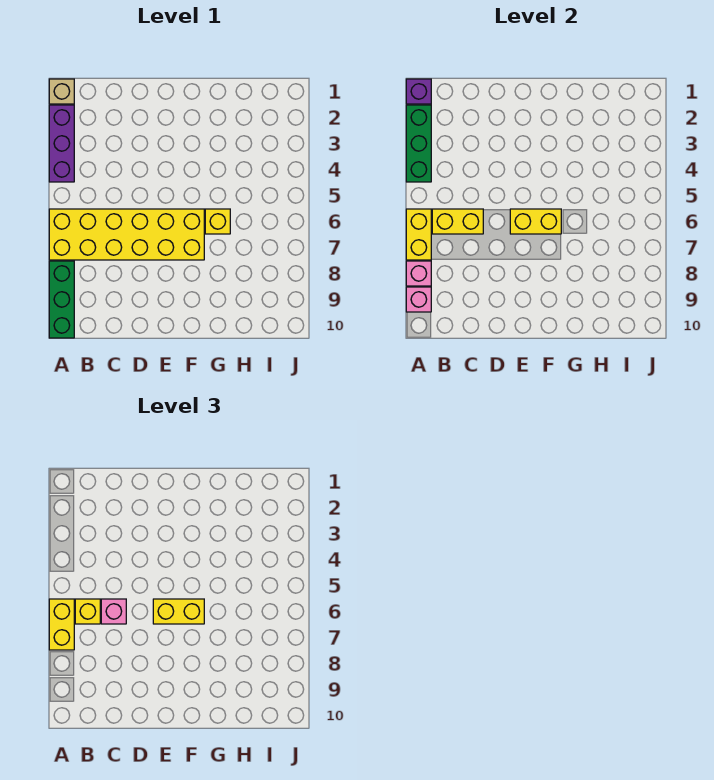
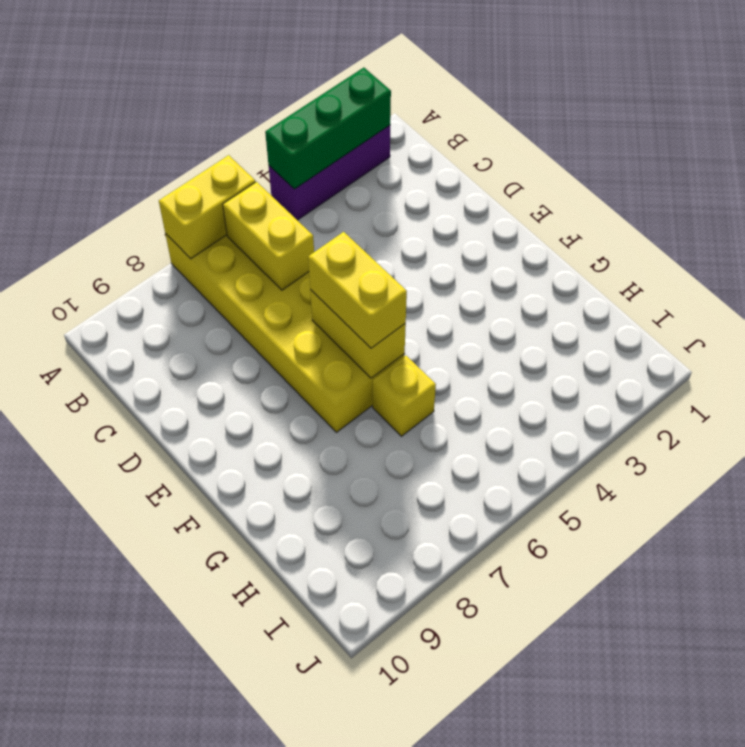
none -> tan brick A1 level 1
none -> green brick A8:A10 level 1
none -> purple brick A1 level 2

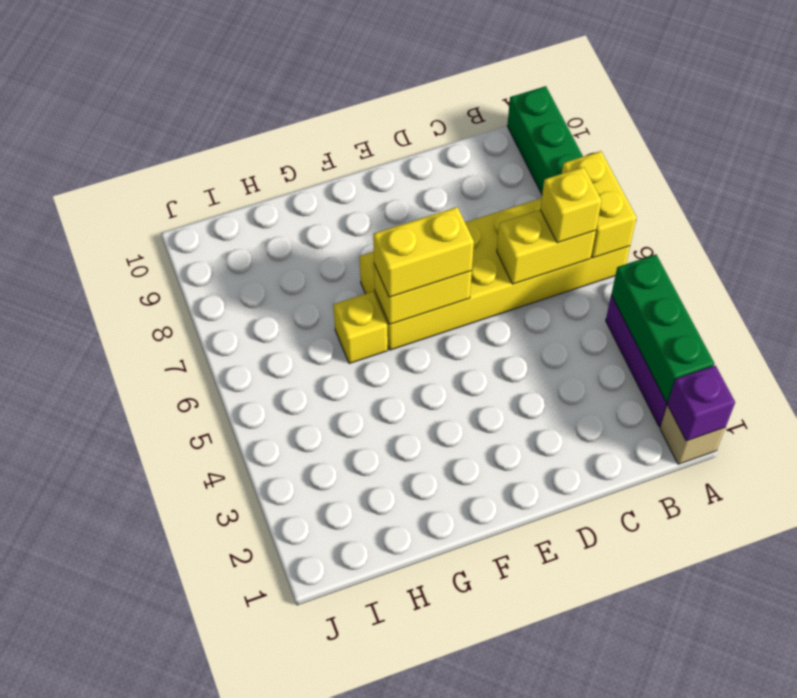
none -> pink brick A8 level 2
none -> pink brick A9 level 2
none -> yellow brick A6:A7 level 3

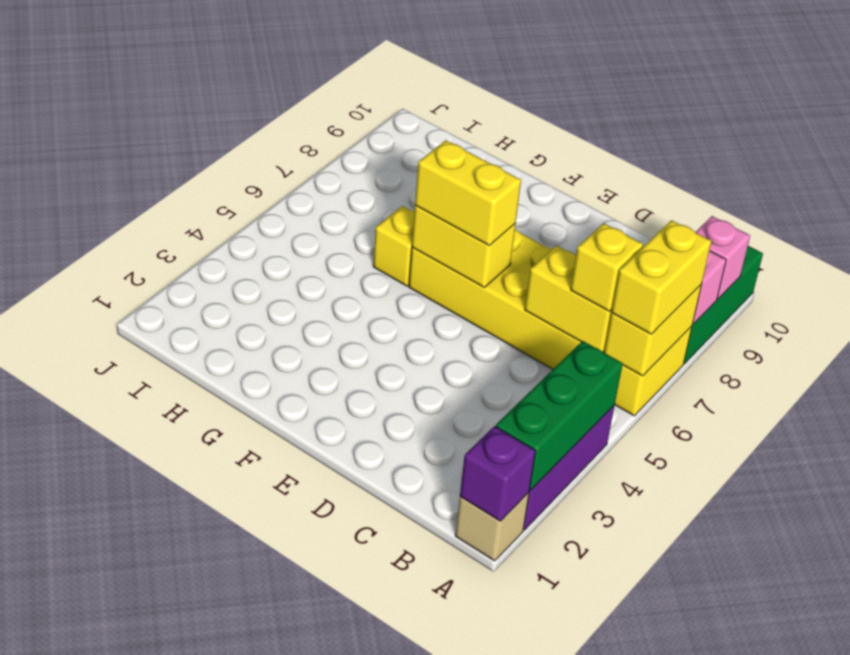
none -> pink brick C6 level 3

